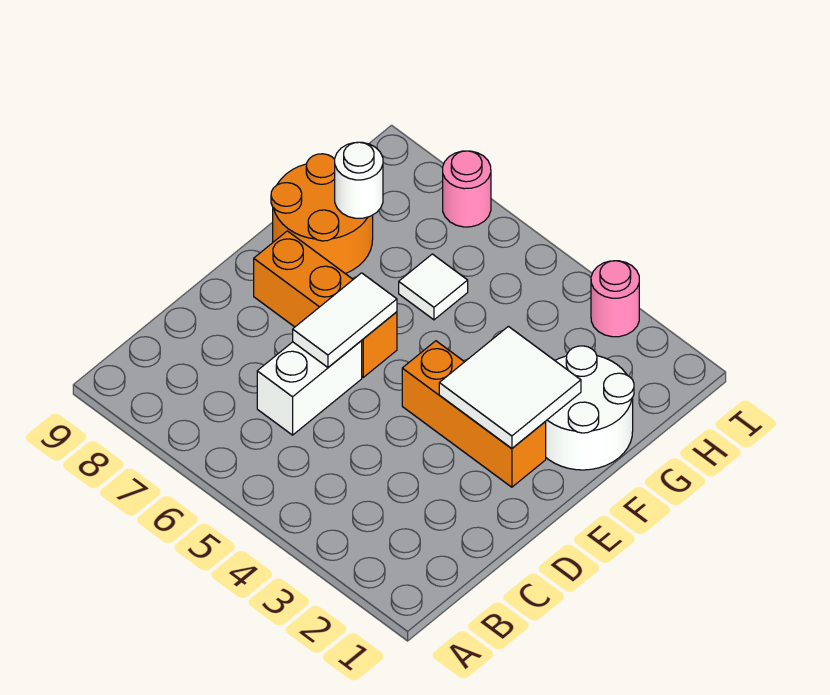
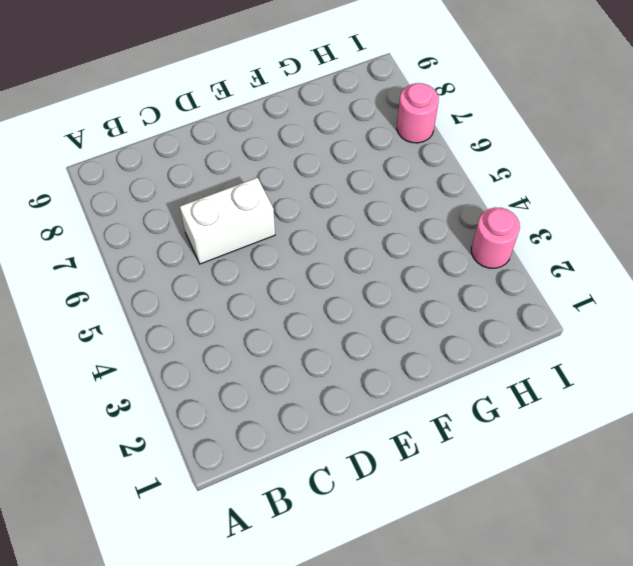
none -> orange brick E2:E4 level 1
none -> orange brick E6:E8 level 1

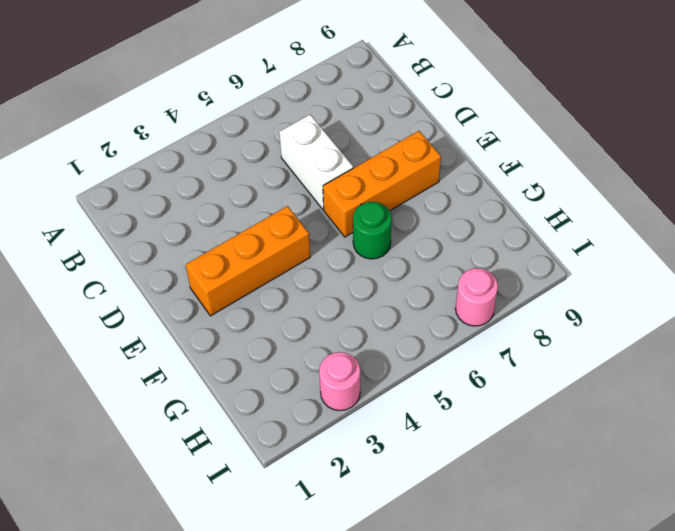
green round brick F6 level 1 -> none
none -> white round brick F1:G2 level 1
none -> orange round brick F8:G9 level 1

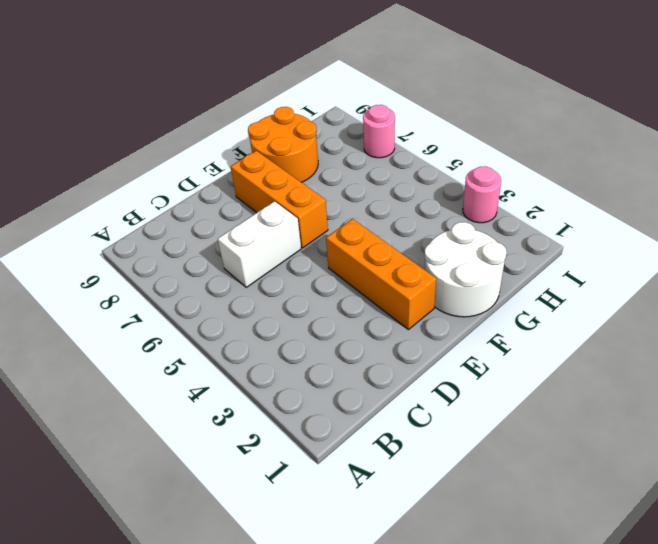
none -> white tile G6 level 1
none -> white tile D6:E6 level 2

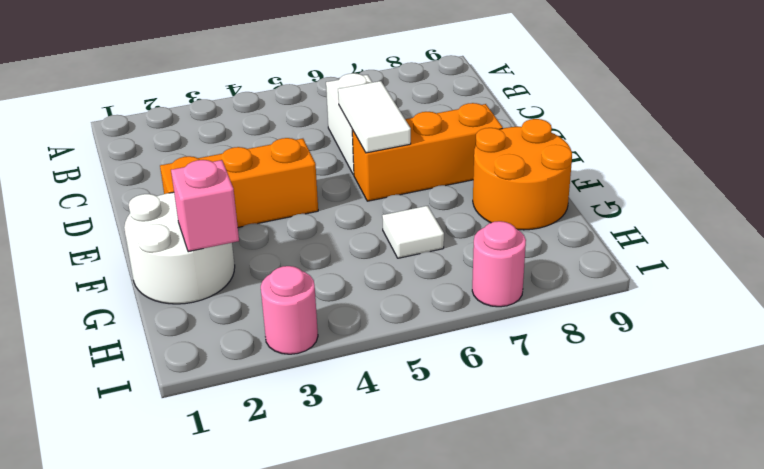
pink brick G2 level 2 -> none
none -> white tile E2:F3 level 2
none -> white round brick G8 level 2

